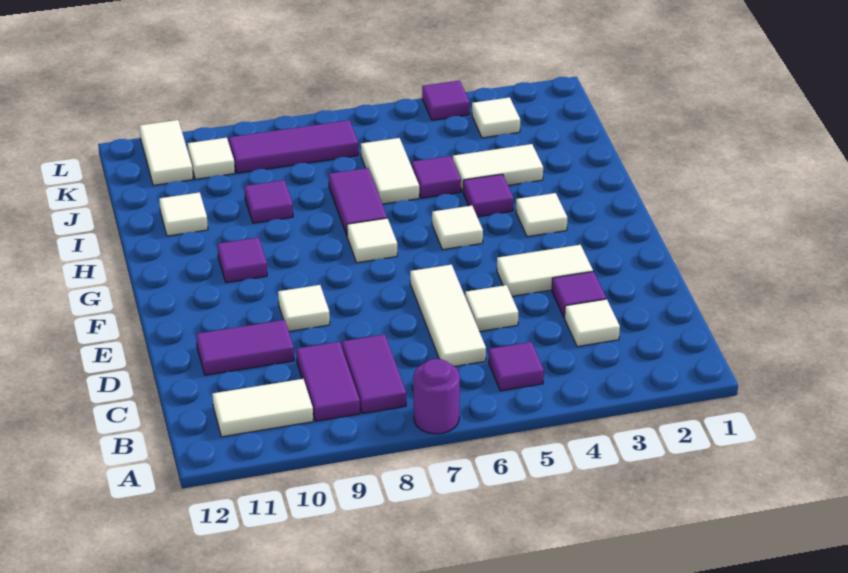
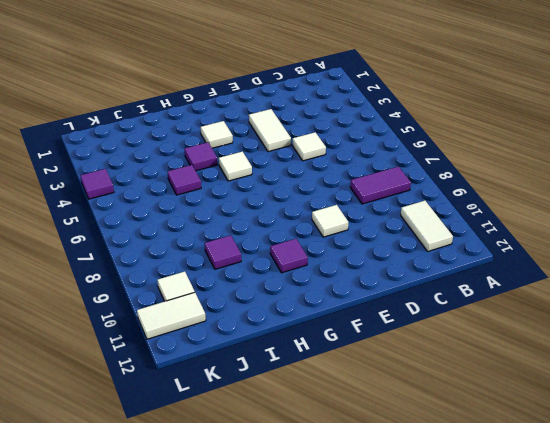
none -> purple round brick A7 level 1
none -> purple tile B5 level 1
none -> purple tile B9:C9 level 1

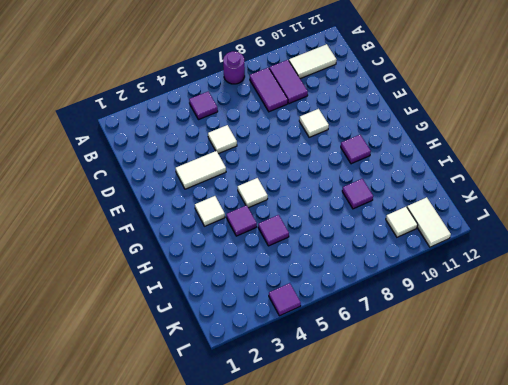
none -> white tile C3 level 1
none -> white tile C6:E6 level 1
none -> purple tile D3 level 1

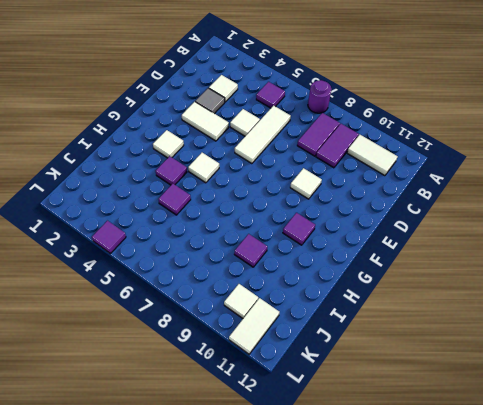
grey tile D3 level 1 -> purple tile D3 level 1
none -> purple tile D10:D11 level 1
none -> white tile G7 level 1
none -> purple tile H7:I7 level 1

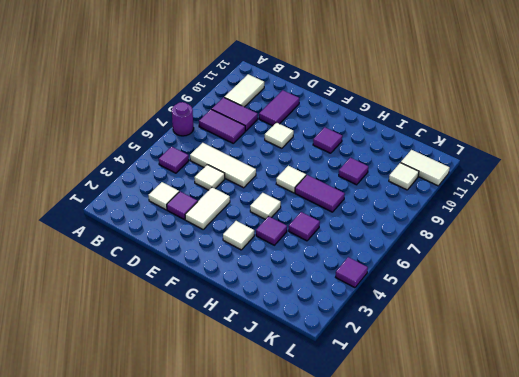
none -> white tile I3:I4 level 1
none -> white tile I6:J6 level 1
none -> white tile I11 level 1

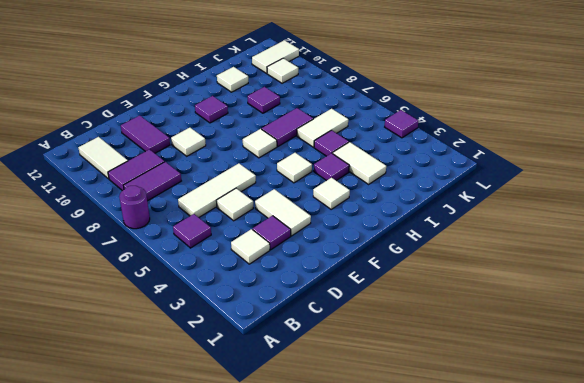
none -> white tile K3 level 1
none -> purple tile K7:K9 level 1

